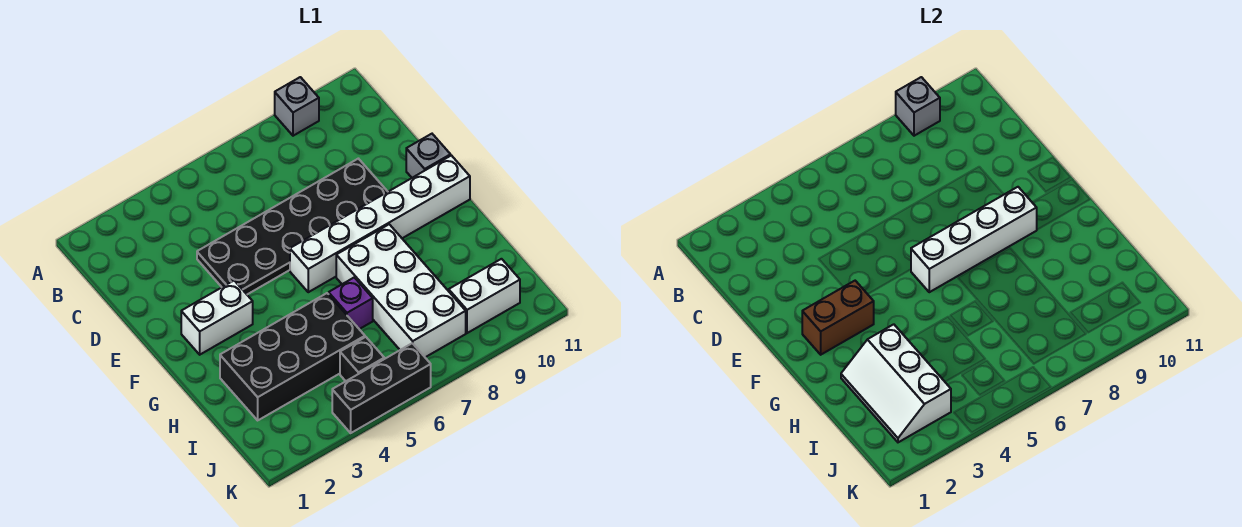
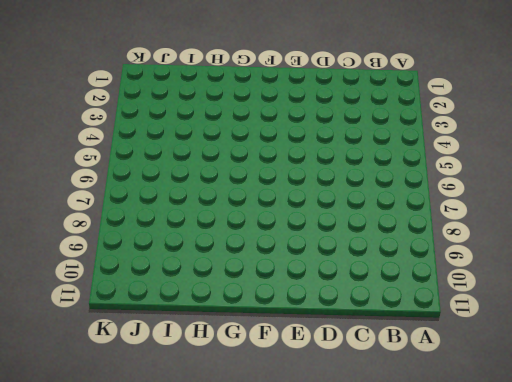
none -> grey brick A9 level 1
none -> black plate D4:E9 level 1
none -> grey brick E11 level 1

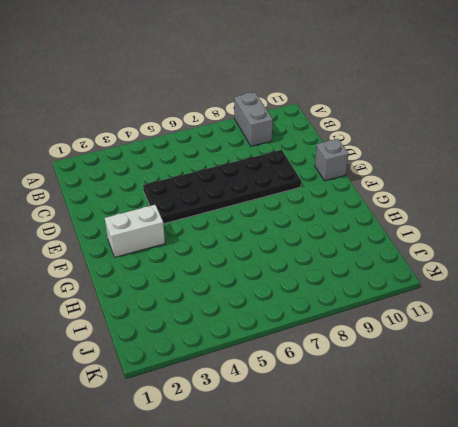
grey brick A9:B9 level 1 -> grey brick A9 level 1
none -> white brick F6:F11 level 1
none -> white brick G7:J8 level 1
none -> black brick H2:I5 level 1

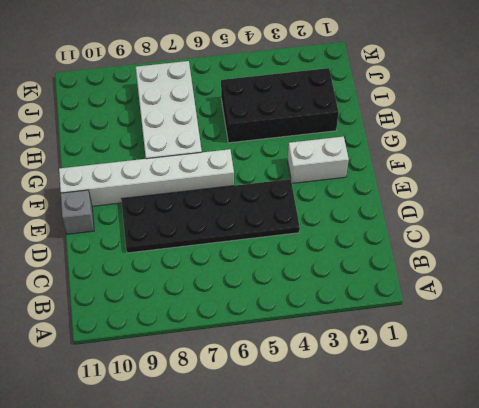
none -> grey brick A9 level 1
none -> purple brick H6 level 1
none -> black brick J5 level 1

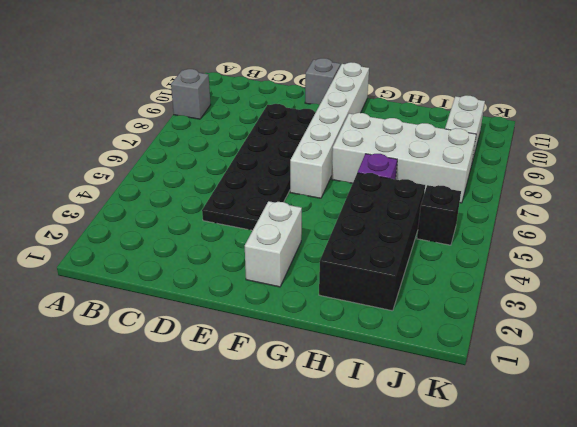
none -> black brick K4:K6 level 1
none -> grey brick A9 level 2
none -> brown brick F2:F3 level 2

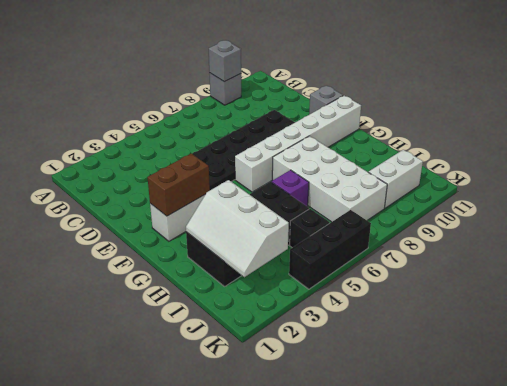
none -> white brick F6:F9 level 2

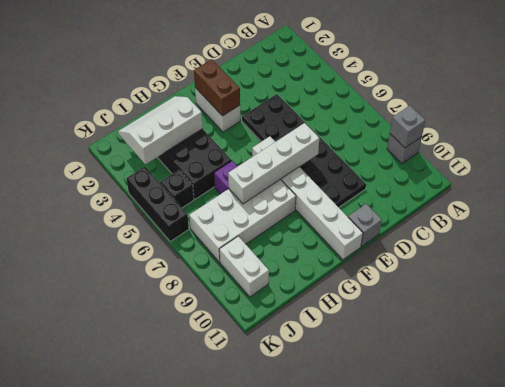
white brick E7:H7 level 2 -> white brick F6:F9 level 2

